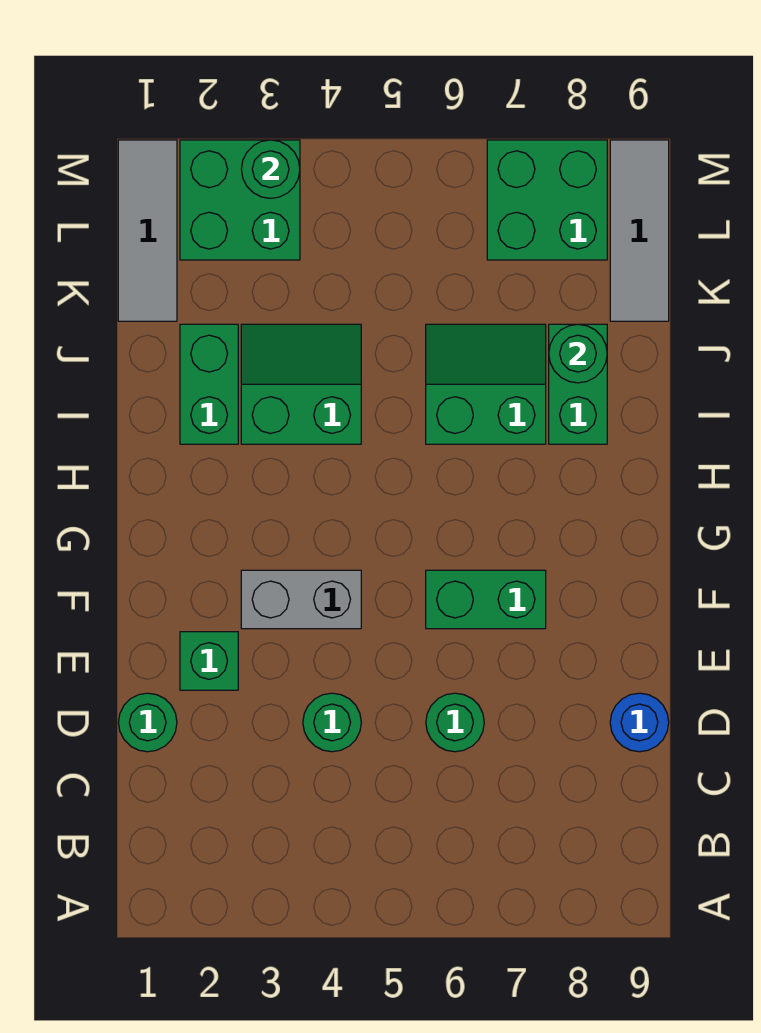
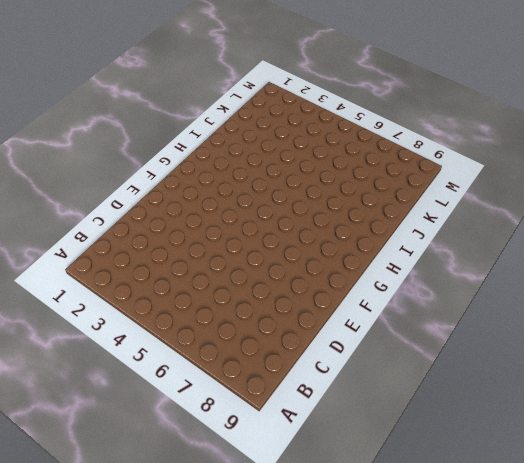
none -> green round brick D1 level 1
none -> green round brick D4 level 1
none -> green round brick D6 level 1

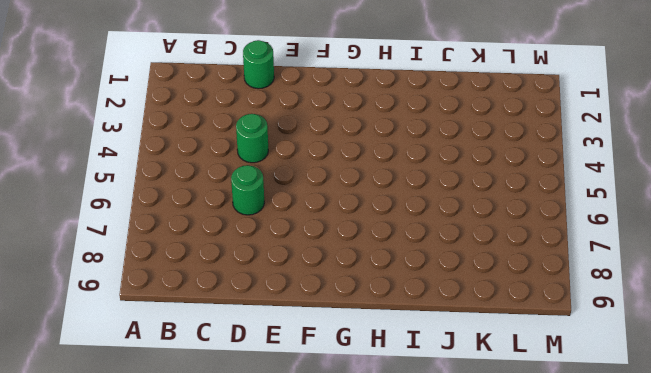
none -> blue round brick D9 level 1
none -> green brick E2 level 1
none -> grey brick F3:F4 level 1

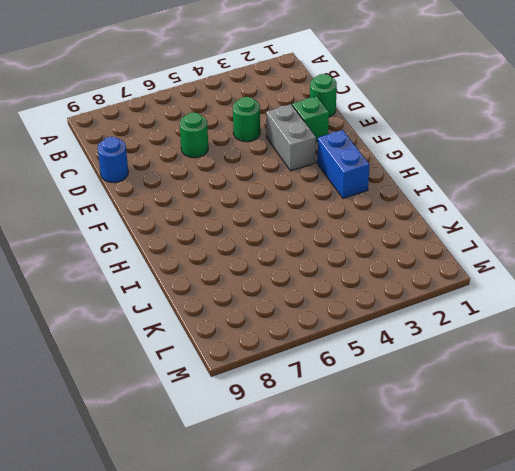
grey brick E3:F3 level 1 -> grey brick F3:F4 level 1
blue brick G2:H2 level 1 -> none
none -> green brick F6:F7 level 1
none -> green brick I2:J2 level 1
none -> green slope I3:J4 level 1 top I

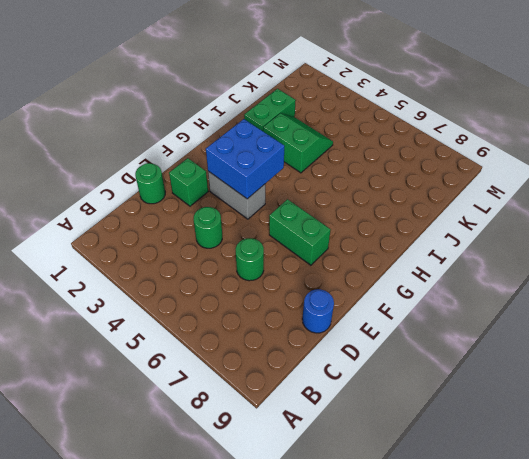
blue brick F3:G4 level 2 -> none
none -> green slope I6:J7 level 1 top I
none -> green brick I8:J8 level 1
none -> grey tile K1:M1 level 1

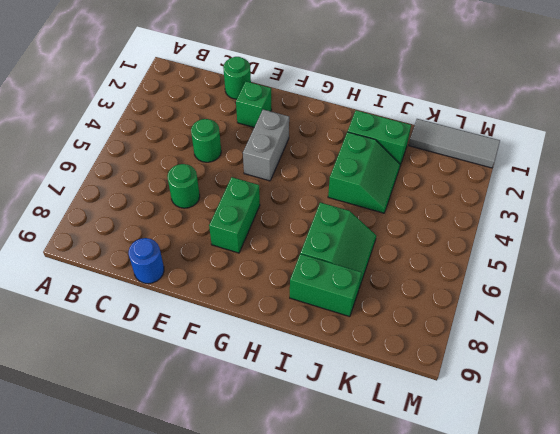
none -> grey tile K9:M9 level 1
none -> green brick L2:M3 level 1
none -> green brick L7:M8 level 1

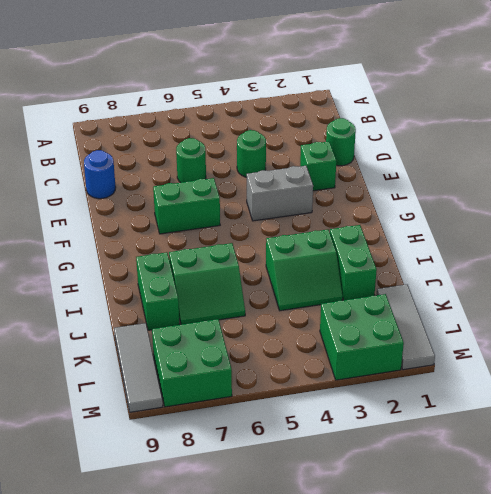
none -> green round brick J8 level 2
none -> green round brick M3 level 2

